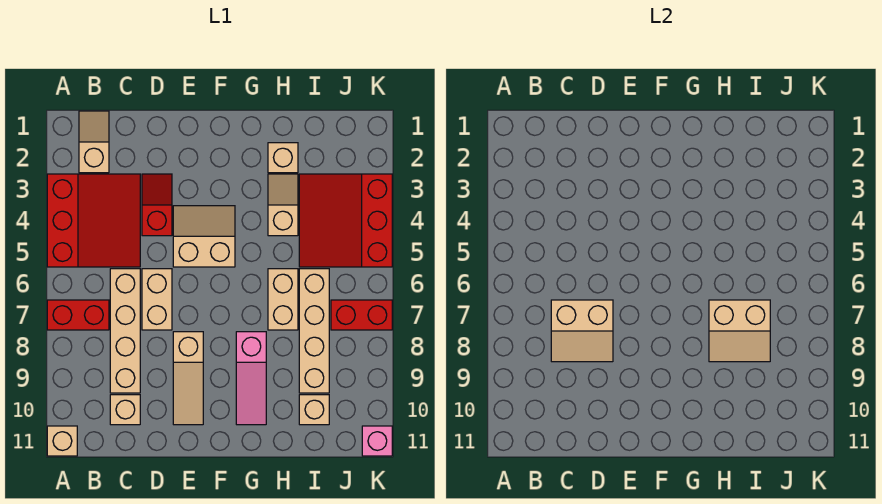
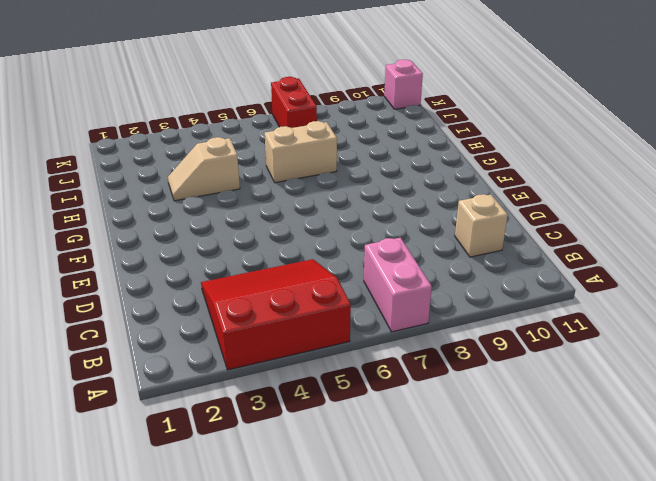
pink brick A7:B7 level 1 -> red brick A7:B7 level 1
none -> tan brick A11 level 1
none -> tan slope B1:B2 level 1 top 2
none -> tan brick C6:C9 level 1

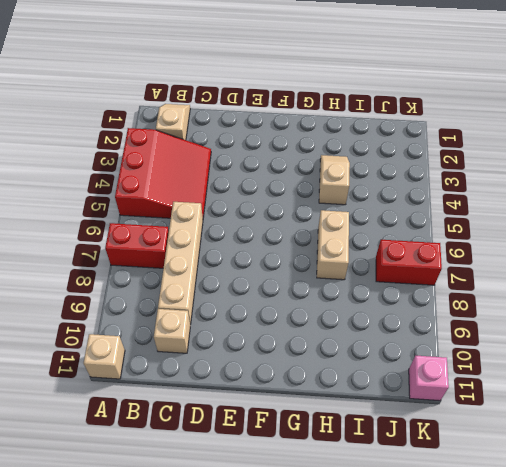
none -> red slope D3:D4 level 1 top 4
none -> tan brick D6:D7 level 1
none -> tan slope E4:F5 level 1 top 5

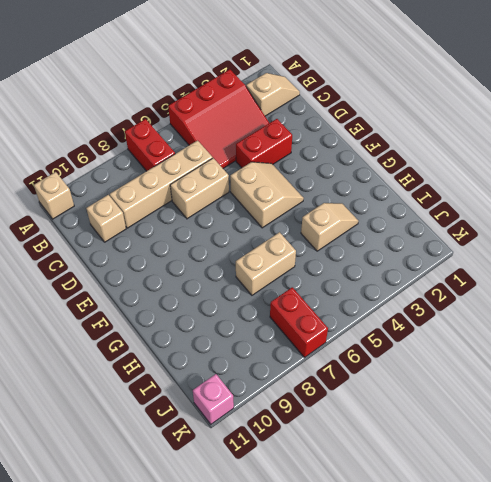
red brick D3:D4 level 1 -> red slope D3:D4 level 1 top 4
none -> tan slope E8:E10 level 1 top 8
none -> pink slope G8:G10 level 1 top 8
none -> tan brick H2 level 1

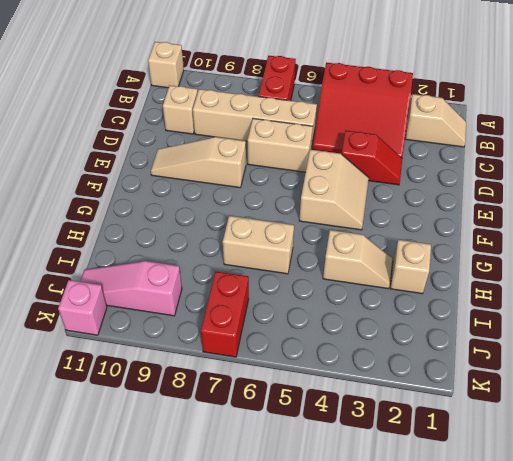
pink slope J9:J11 level 1 top 9 -> pink slope G8:G10 level 1 top 8
none -> red slope I3:K5 level 1 top K
none -> tan brick I6:I9 level 1
none -> tan brick I10 level 1

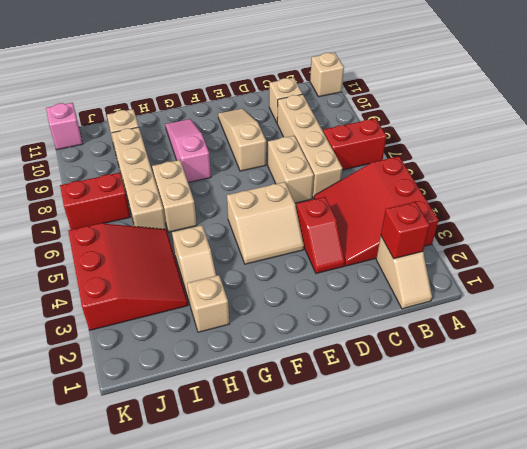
red brick B2 level 2 -> none
none -> tan slope C7:D8 level 2 top 7
none -> tan slope H7:I8 level 2 top 7

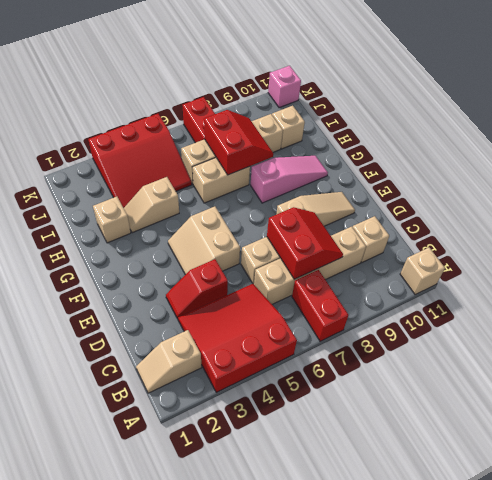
red slope C7:D8 level 2 top 7 -> tan slope C7:D8 level 2 top 7
red slope H7:I8 level 2 top 7 -> tan slope H7:I8 level 2 top 7

